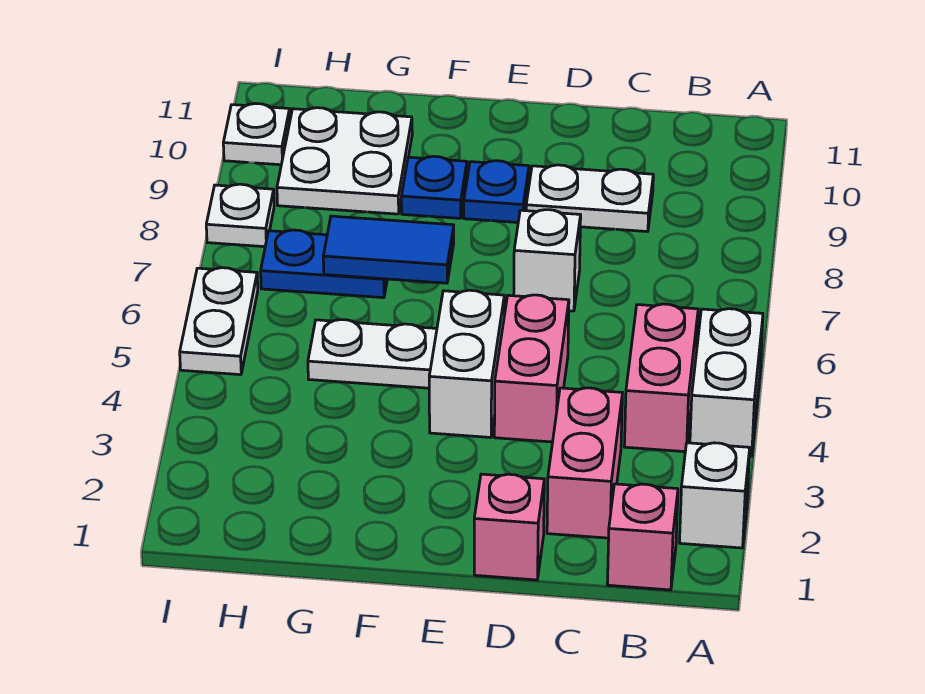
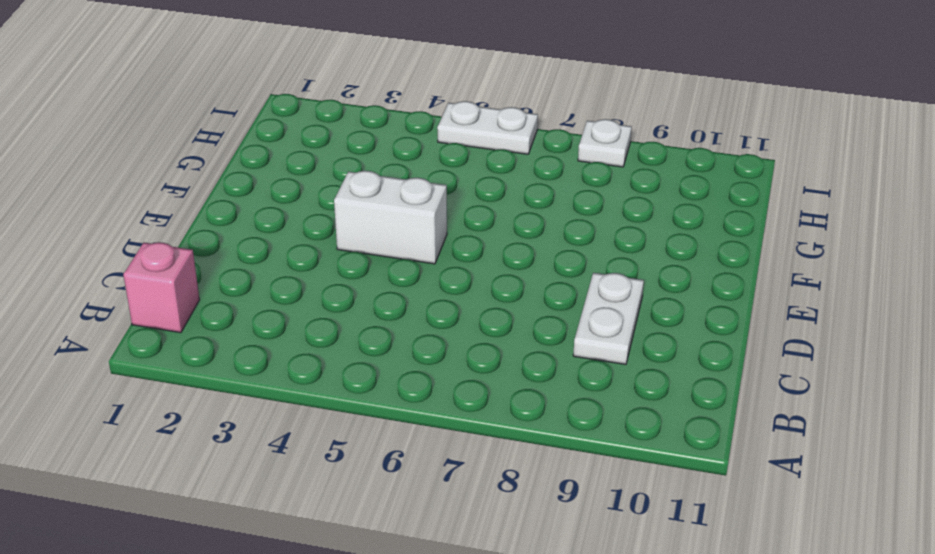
none -> white brick A2 level 1
none -> white brick A4:A5 level 1
none -> pink brick B4:B5 level 1

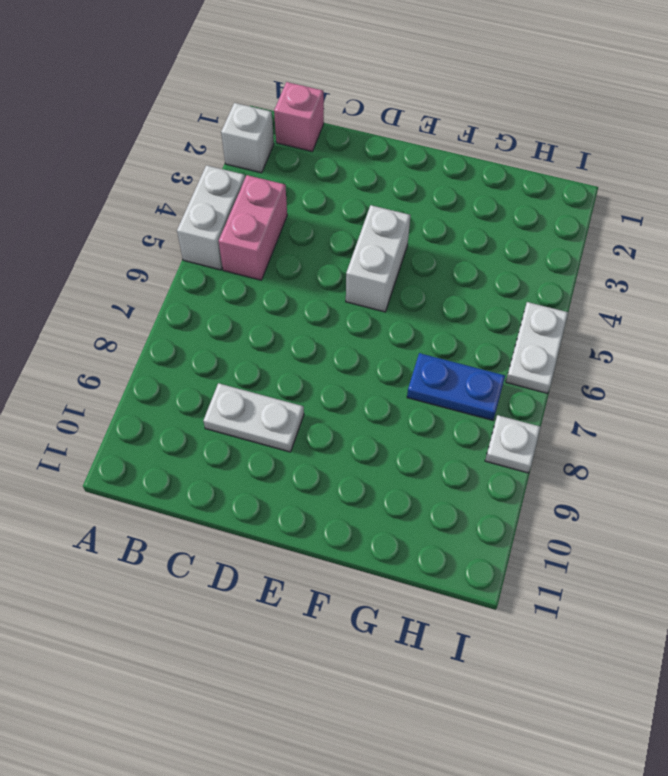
none -> pink brick C2:C3 level 1
none -> pink brick D1 level 1
none -> pink brick D4:D5 level 1

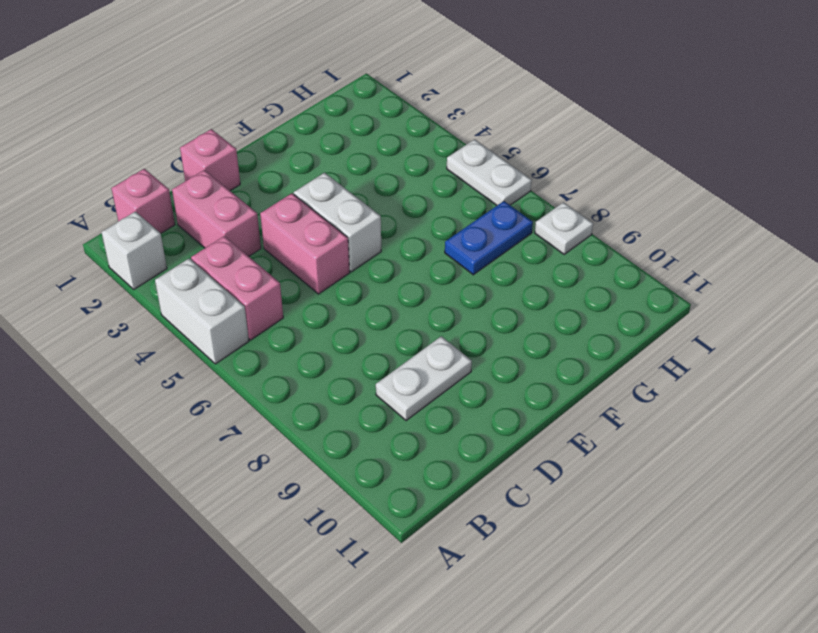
none -> white brick D7 level 1
none -> blue plate E9 level 1
none -> white plate F5:G5 level 1

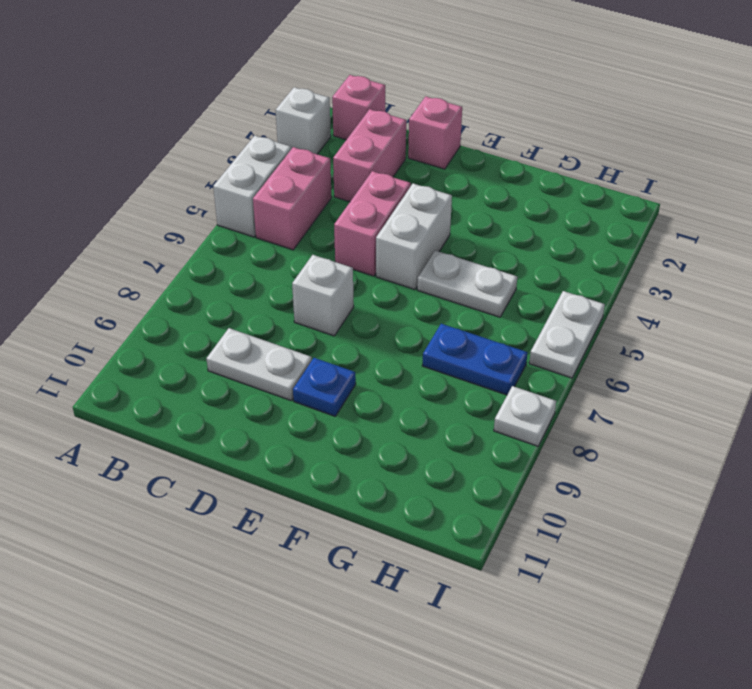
none -> blue plate F9 level 1
none -> white plate G9:H10 level 1
none -> white plate I10 level 1

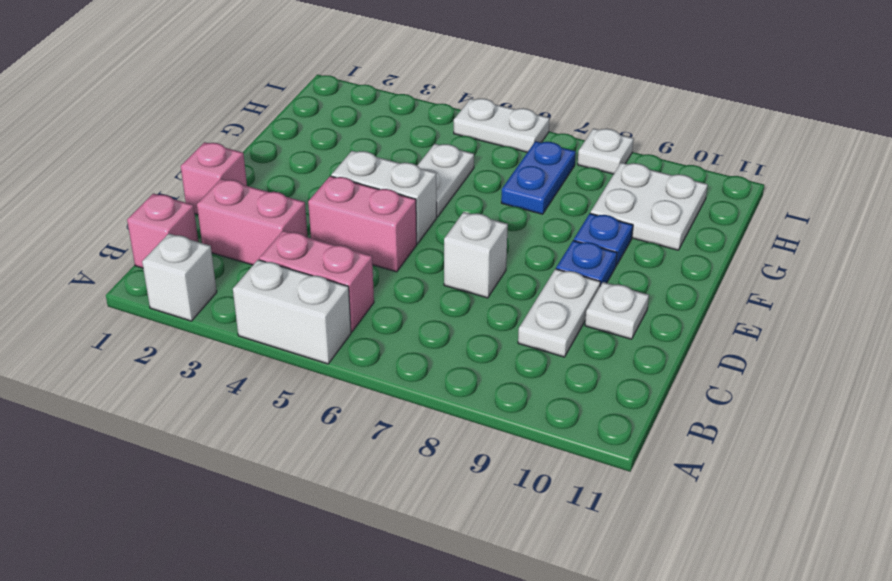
white plate D10 level 1 -> white plate I10 level 1
none -> blue tile F7:G7 level 2

